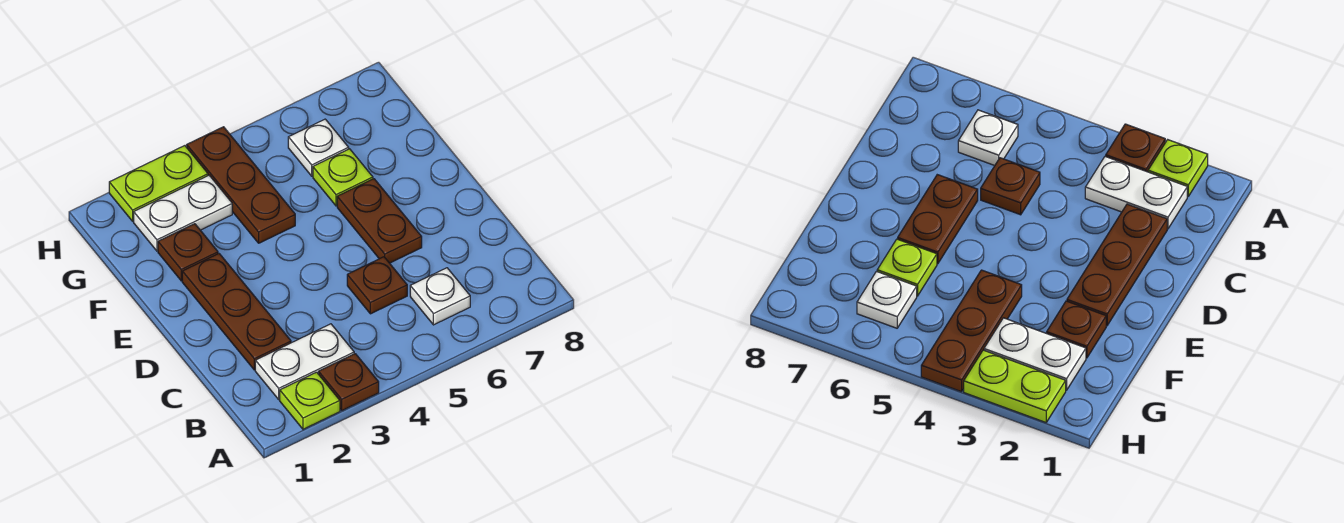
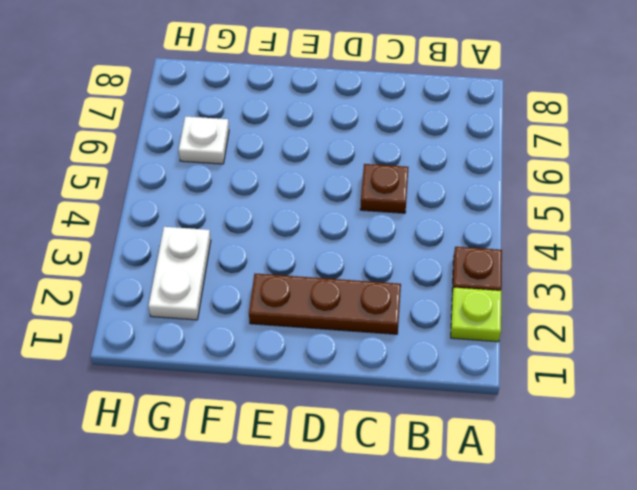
none -> white plate B2:B3 level 1
none -> white plate B6 level 1
none -> brown plate D6:E6 level 1

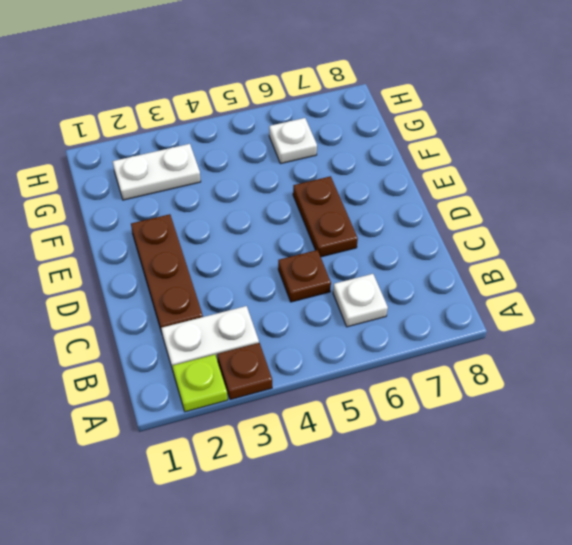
none -> brown plate F2 level 1
none -> brown plate F4:H4 level 1
none -> lime plate F6 level 1

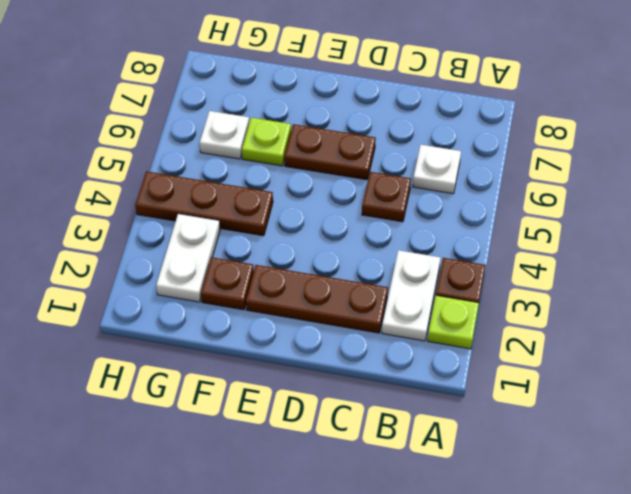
none -> lime plate H2:H3 level 1

